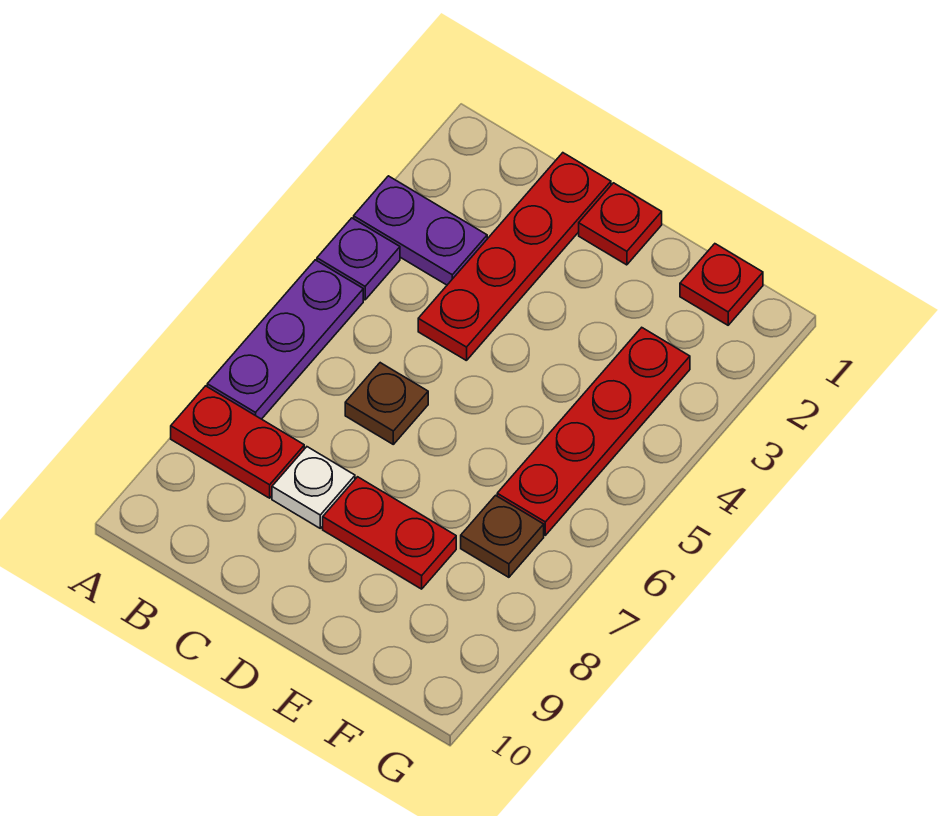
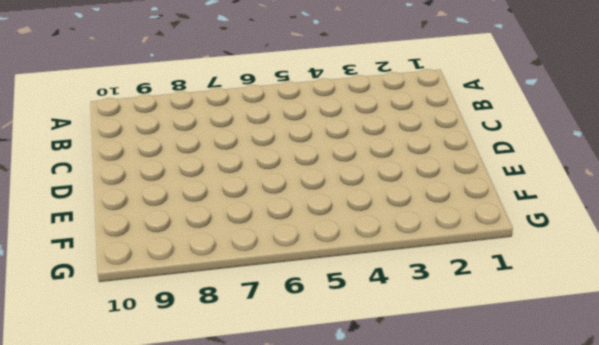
none -> purple plate A3:B3 level 1
none -> purple plate A4 level 1
none -> purple plate A5:A7 level 1

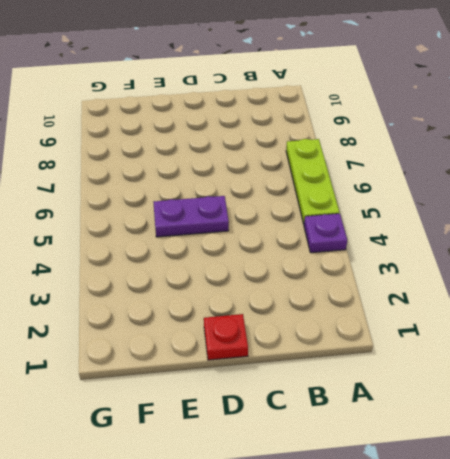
lime plate A5:A7 level 1 -> purple plate A5:A7 level 1
purple plate D5:E5 level 1 -> purple plate A3:B3 level 1
none -> red plate A8:B8 level 1
none -> red plate C1:C4 level 1
none -> brown plate C6 level 1

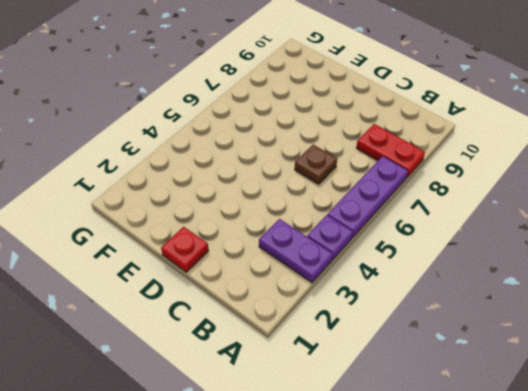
none -> red plate C1:C4 level 1
none -> white plate C8 level 1
none -> red plate D8:E8 level 1

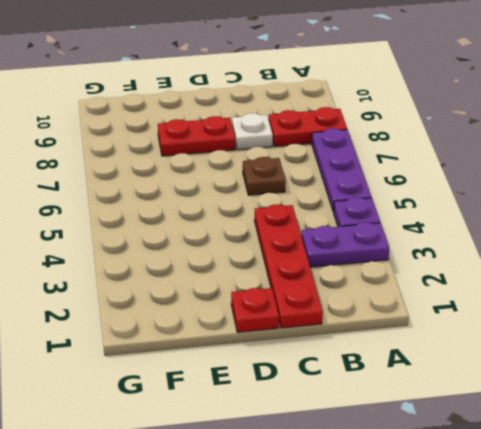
none -> red plate F1 level 1
none -> red plate F3:F6 level 1
none -> brown plate F7 level 1

